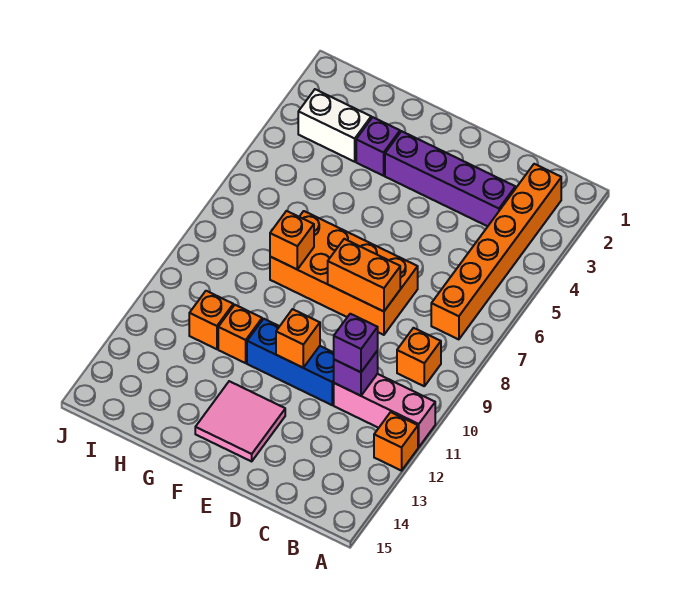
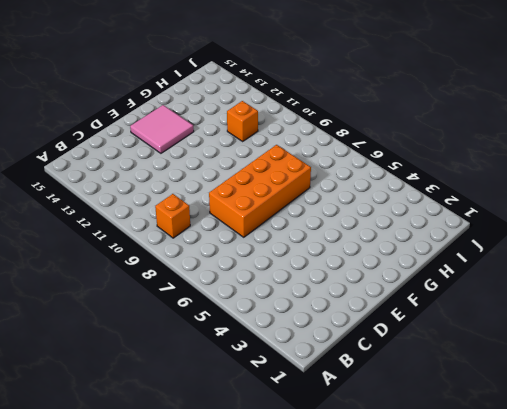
none -> pink brick A11:C11 level 1
none -> orange brick A12 level 1
none -> orange brick B2:B7 level 1

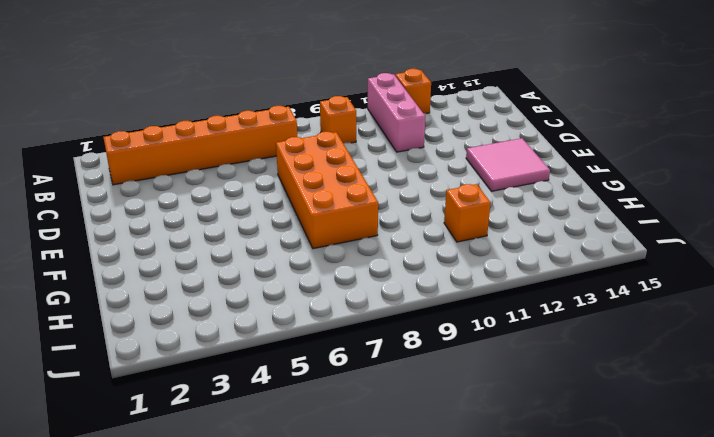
none -> purple brick C3:F3 level 1
none -> blue brick D11:F11 level 1
none -> purple brick G3 level 1

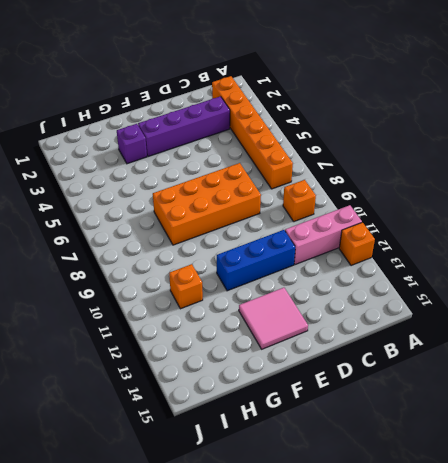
none -> orange brick G11 level 1
none -> white brick H3:I3 level 1
none -> purple brick C11 level 2

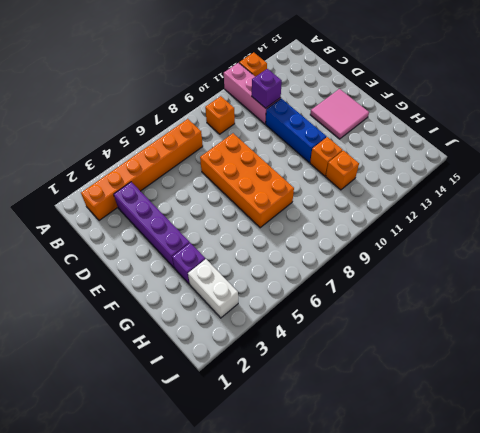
none -> orange brick D8:E8 level 2
none -> orange brick E11 level 2
none -> orange brick G8 level 2

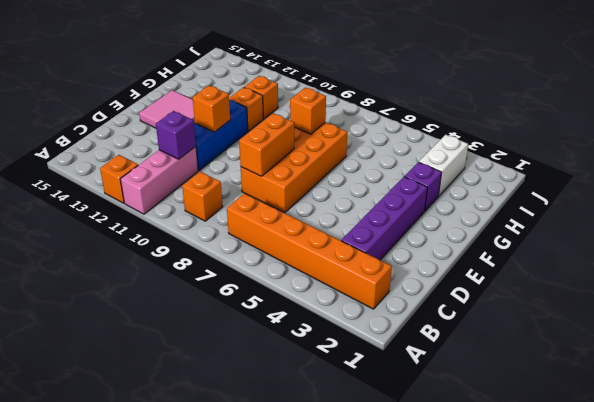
none -> purple brick C11 level 3

